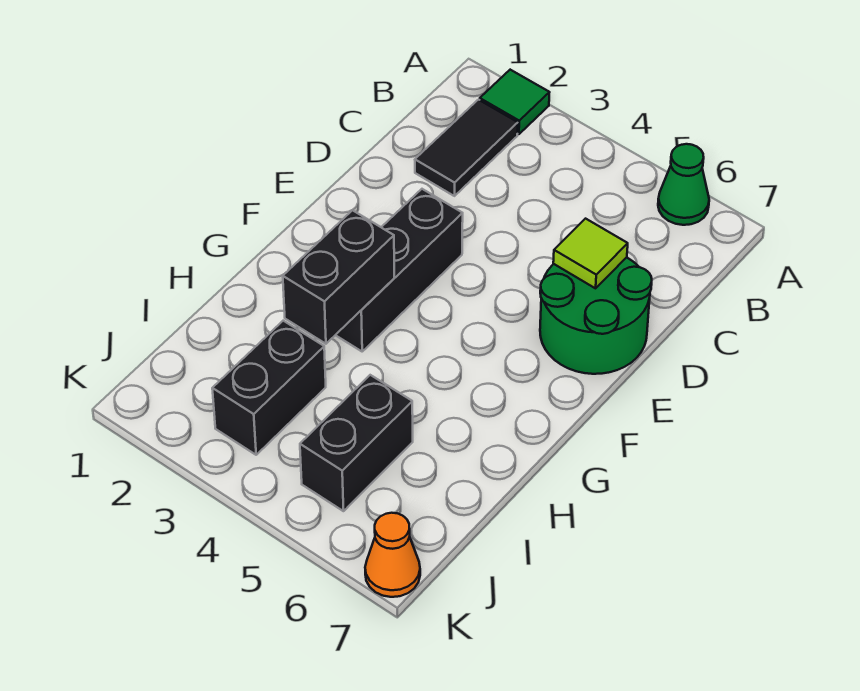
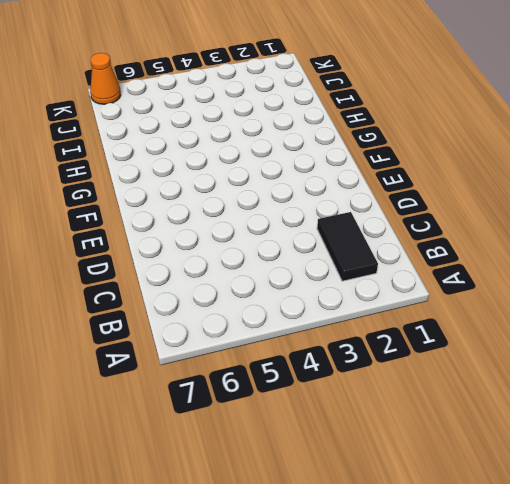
none -> green tile A2 level 1
none -> green cone A6 level 1

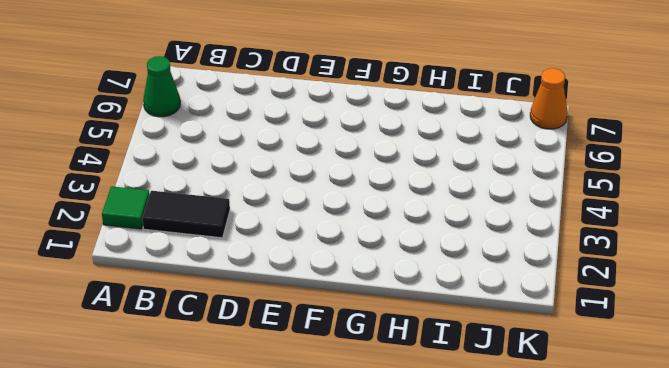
none -> green round brick D6:E7 level 1
none -> black brick E3:G3 level 1

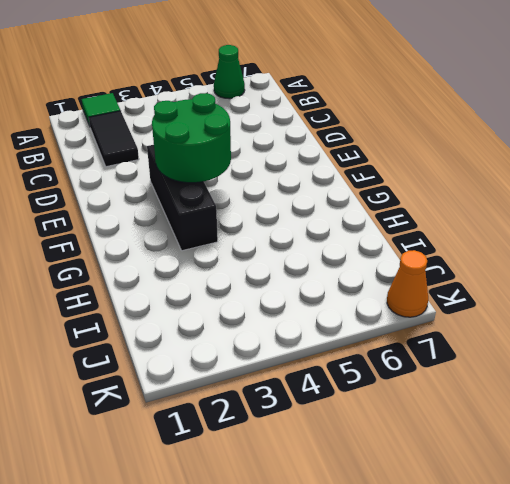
green round brick E3:F4 level 2 -> green round brick D6:E7 level 1
none -> black brick I3:J3 level 1
none -> black brick I5:J5 level 1

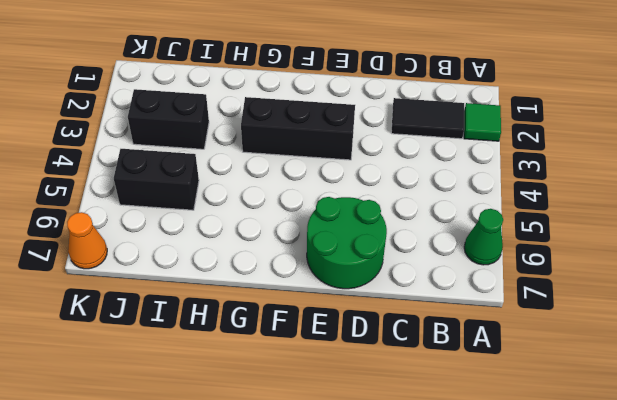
none -> lime tile D6 level 2
none -> black brick G3:H3 level 2

